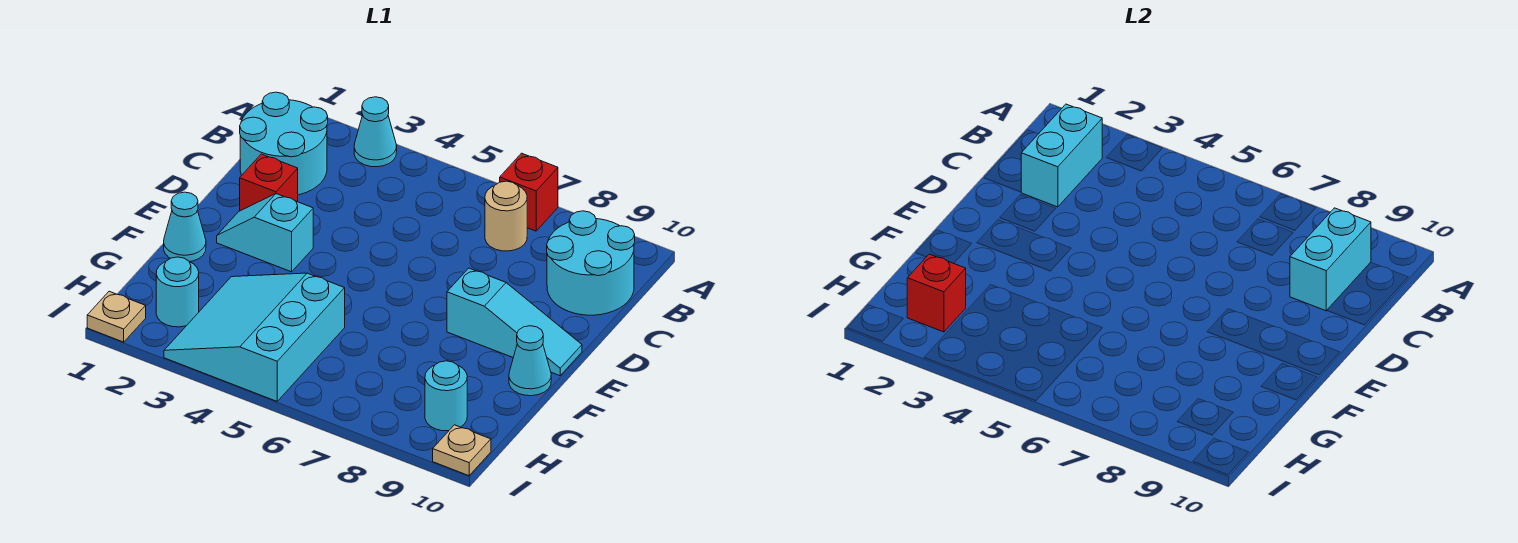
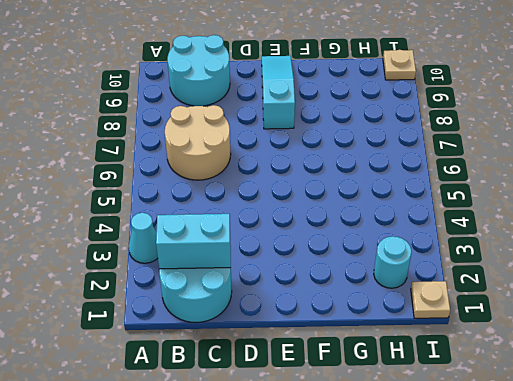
tan round brick B6:C7 level 1 -> tan round brick B7 level 1
none -> red brick A7 level 1
none -> red brick D2 level 1
none -> cyan slope E2:E3 level 1 top 3

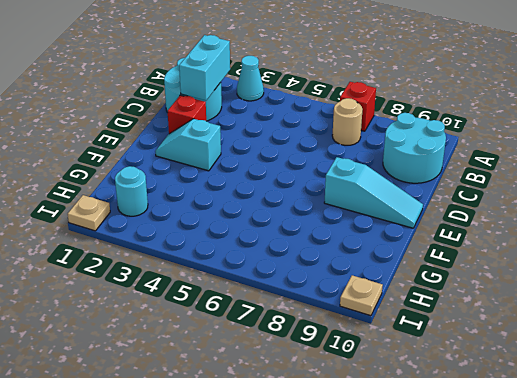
none -> cyan cone F1 level 1
none -> cyan cone F10 level 1
none -> cyan slope G3:I5 level 1 top 5

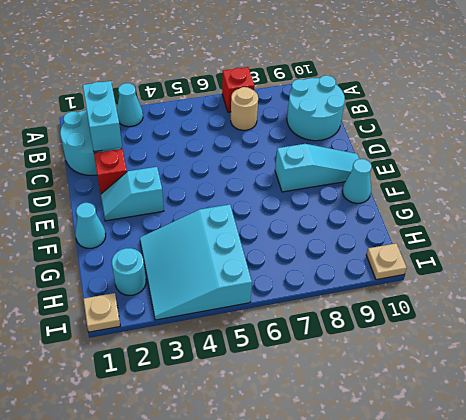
none -> cyan round brick H9 level 1
none -> cyan brick B9:C9 level 2
none -> red brick H2 level 2

